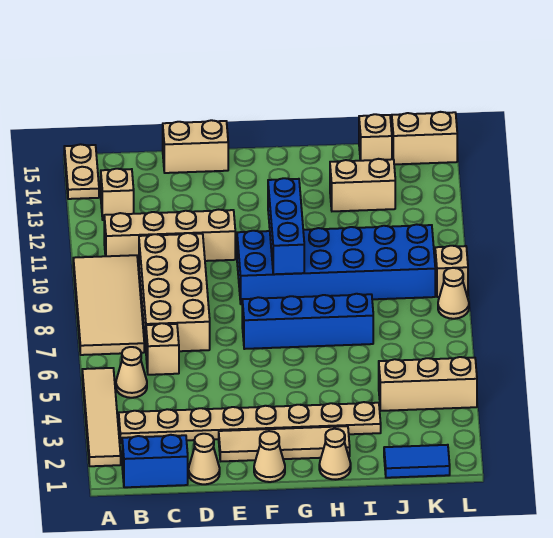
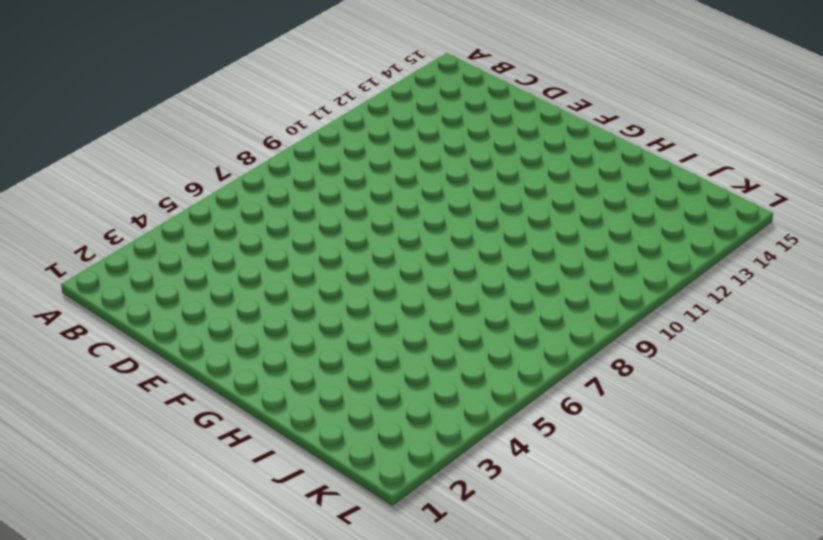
none -> tan tile A2:A5 level 1
none -> tan tile A7:B10 level 1
none -> tan plate A14:A15 level 1

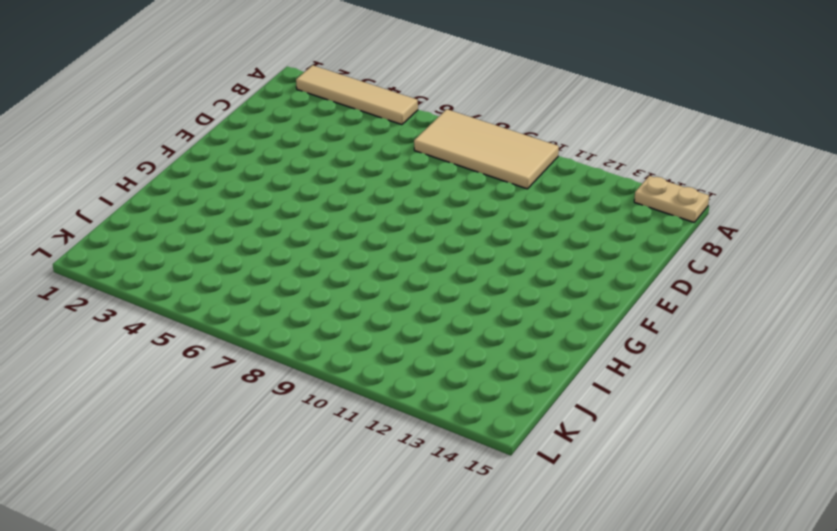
none -> blue brick B1:C1 level 1
none -> tan plate B3:I3 level 1
none -> tan cone B5 level 1

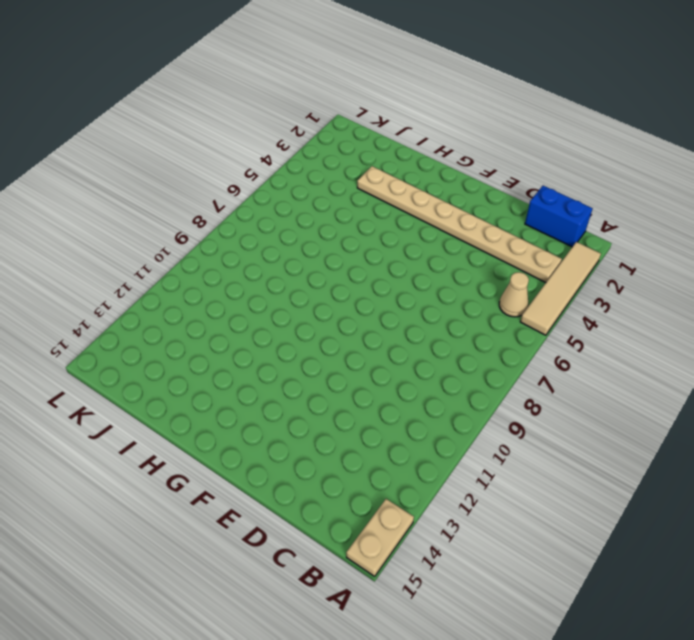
none -> tan tile A7:B10 level 1
none -> tan brick B11:E11 level 1
none -> tan brick B13 level 1

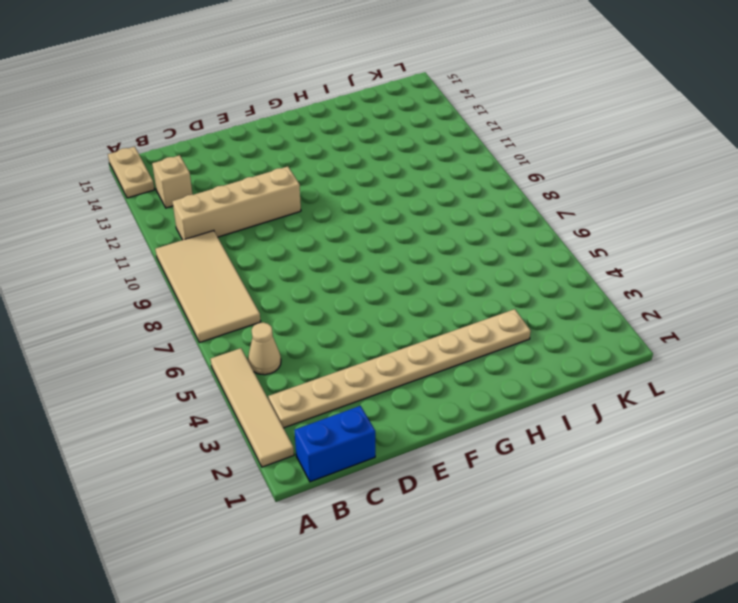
none -> tan brick C6 level 1
none -> tan brick C7:D10 level 1
none -> tan cone D1 level 1

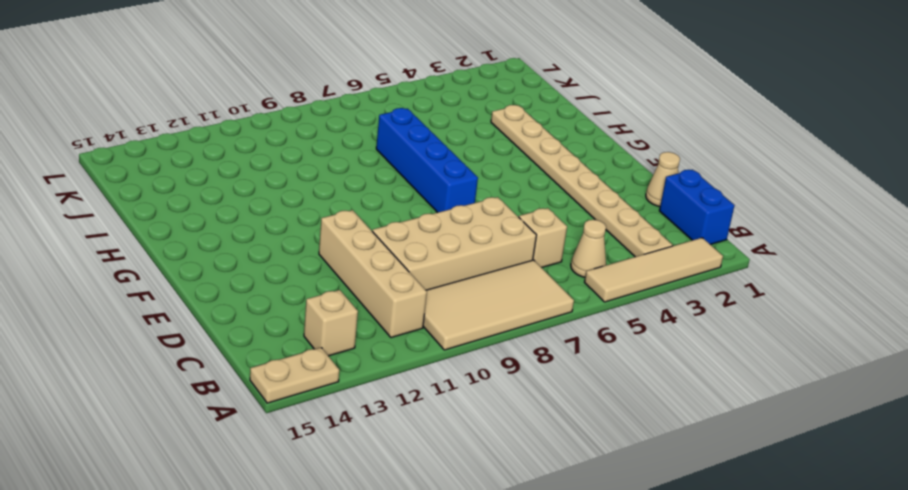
none -> tan brick D15:E15 level 1
none -> tan tile E2:H2 level 1
none -> tan cone F1 level 1

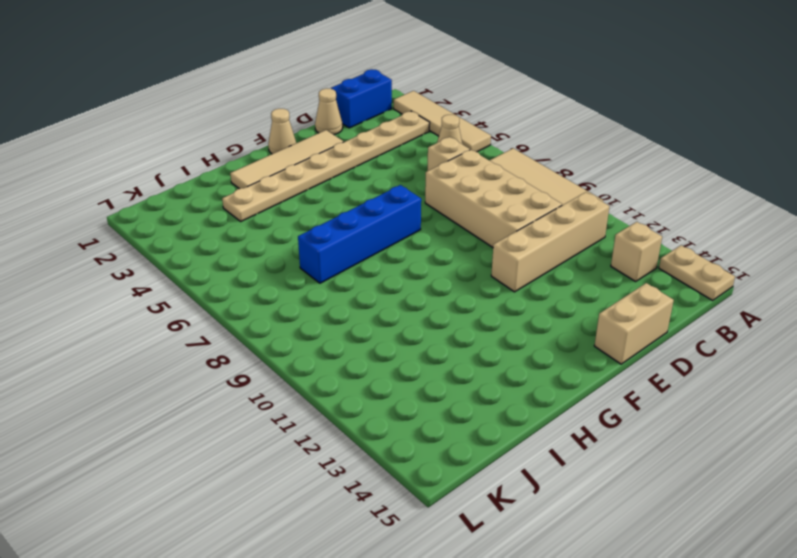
none -> blue brick F9:K10 level 1
none -> tan cone H1 level 1
none -> tan brick I13:J13 level 1

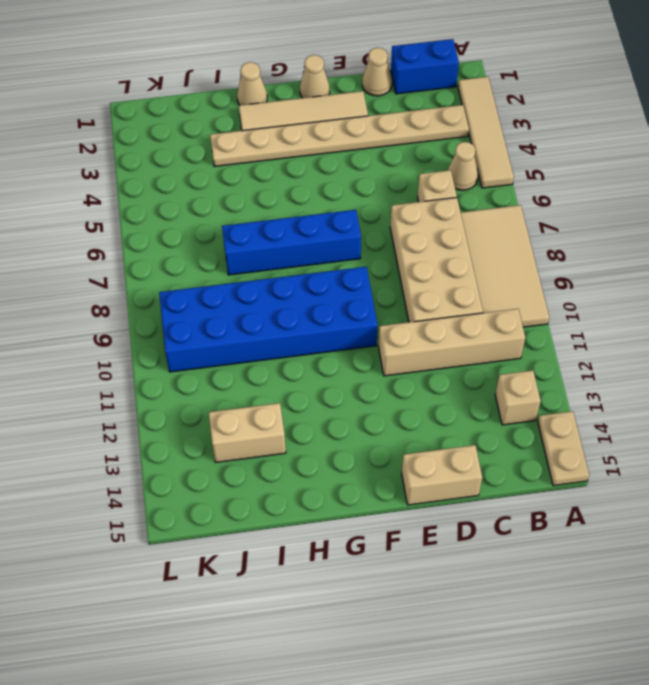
none -> blue tile J1:K1 level 1
none -> tan brick J4:L4 level 1
none -> tan brick J15 level 1

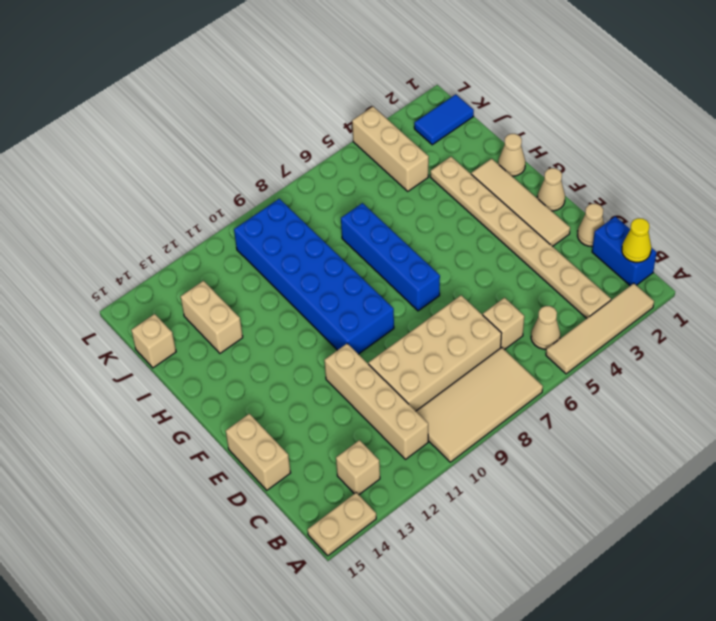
yellow cone B1 level 2 -> none
blue tile K1:K2 level 1 -> blue tile J1:K1 level 1
none -> tan brick K15:L15 level 1
none -> tan cone L8 level 1
none -> tan brick L9 level 1

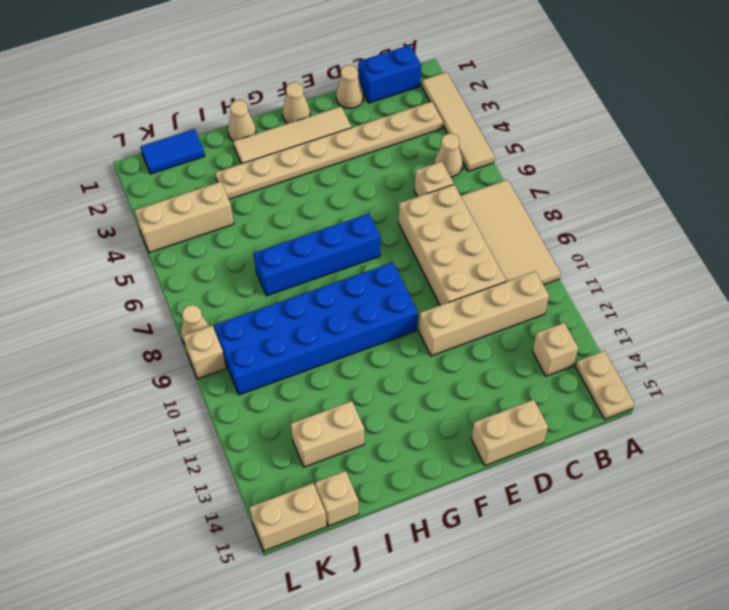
none -> blue brick G9:G11 level 2

